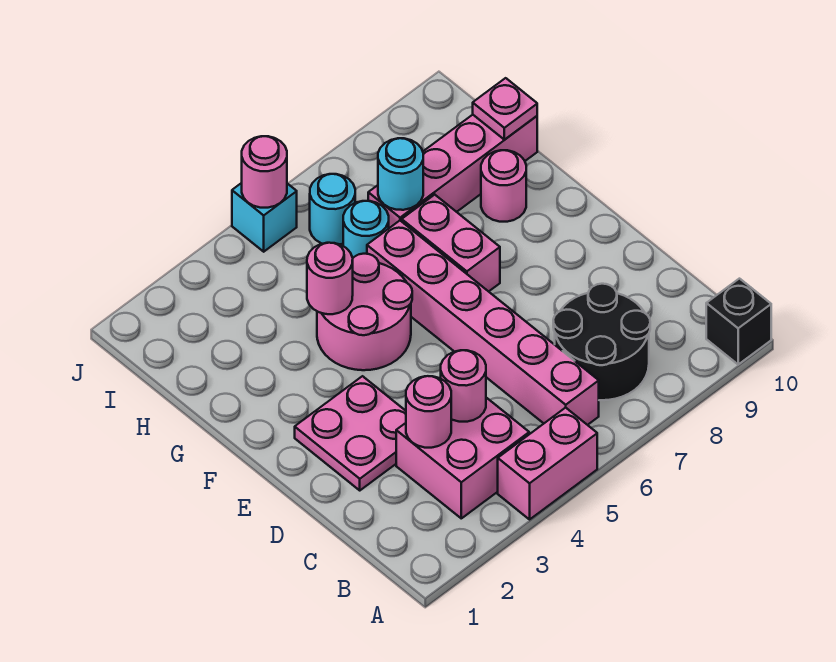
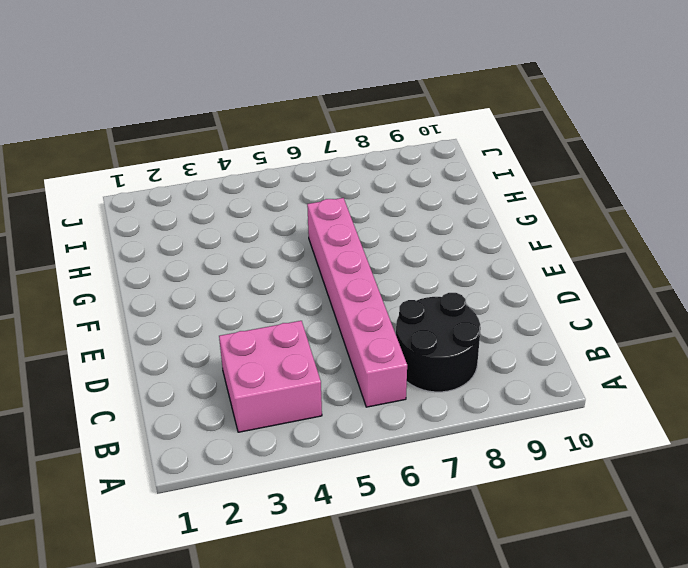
none -> pink brick A4:A5 level 1
none -> black brick A10 level 1
none -> pink plate D2:E3 level 1

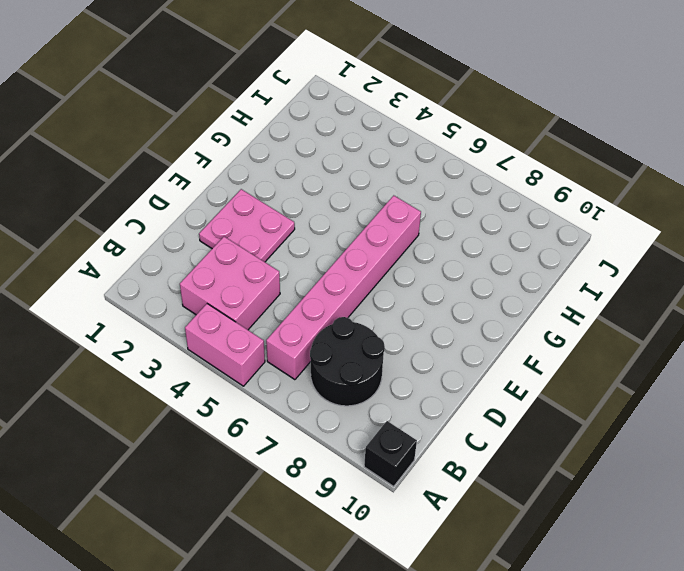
none -> pink round brick F4:G5 level 1
none -> pink brick F7:G7 level 1
none -> pink round brick G9 level 1

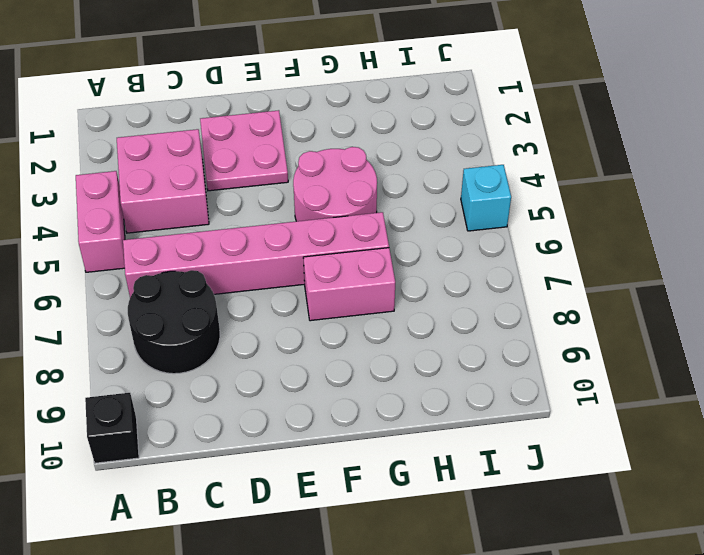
none -> pink round brick G9 level 1
none -> cyan round brick H6 level 1
none -> pink brick H7:H10 level 1

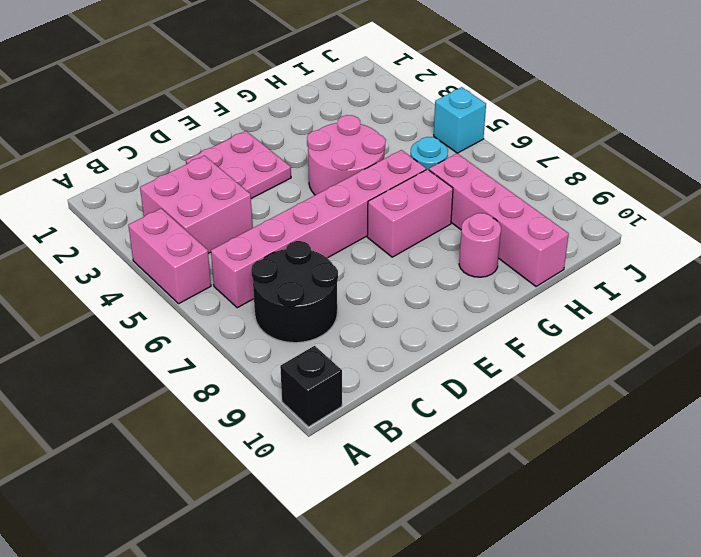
none -> cyan round brick I6 level 1
none -> pink round brick C3 level 2
none -> pink round brick C4 level 2

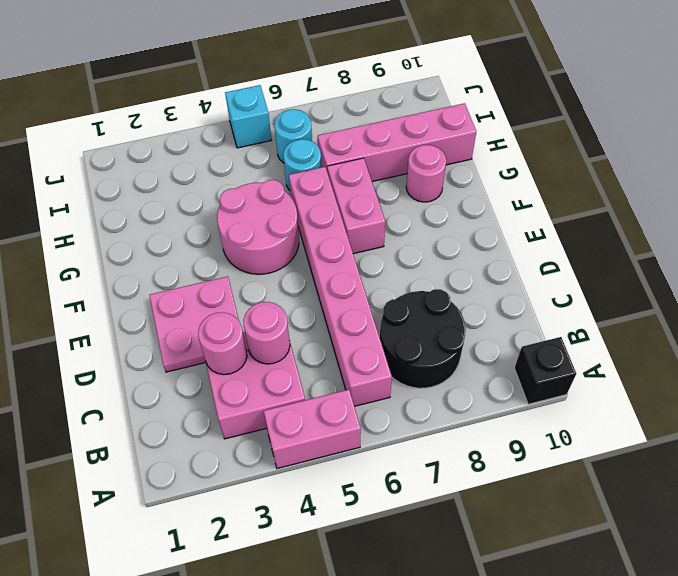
none -> pink round brick G4 level 2
none -> cyan round brick H7 level 2
none -> pink plate H10 level 2

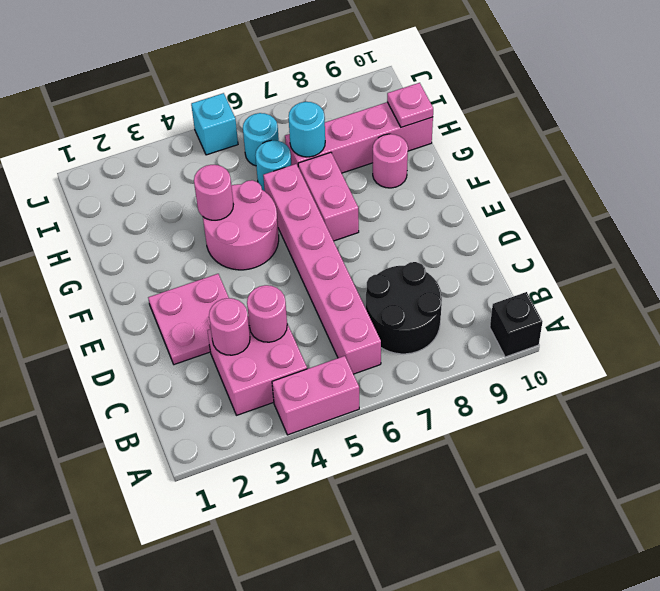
none -> pink round brick J5 level 2

